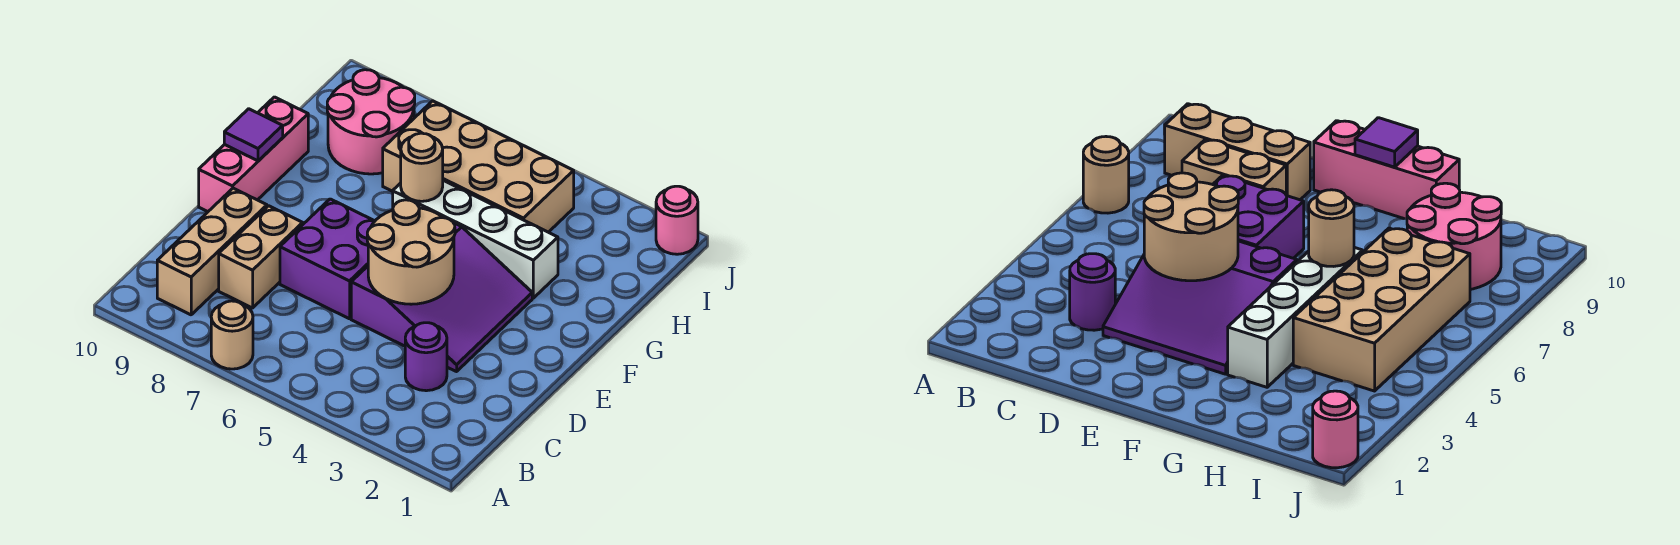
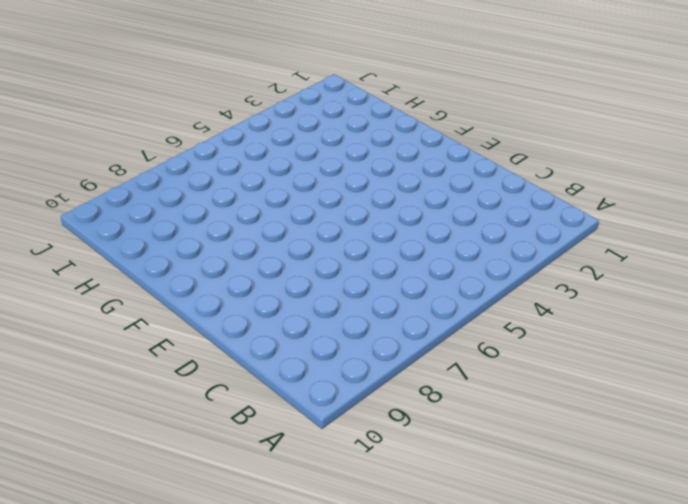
none -> tan round brick A7 level 1
none -> tan brick B9:D9 level 1
none -> purple round brick C3 level 1

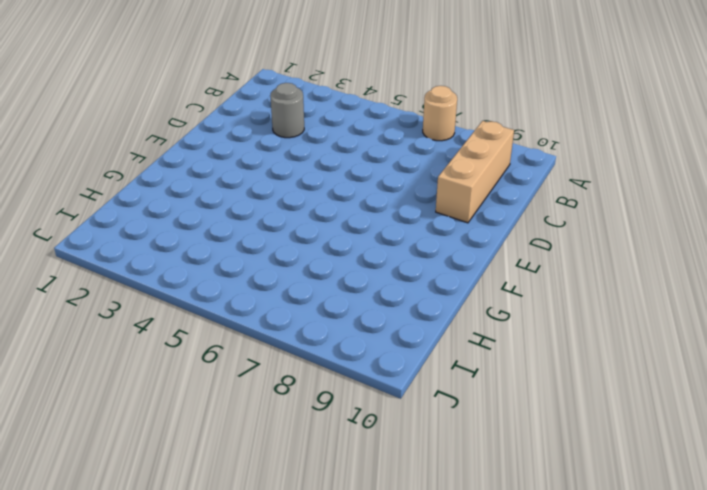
grey round brick C3 level 1 -> purple round brick C3 level 1
none -> tan brick C8:D8 level 1
none -> purple slope D3:F5 level 1 top 5
none -> purple brick D6:E7 level 1

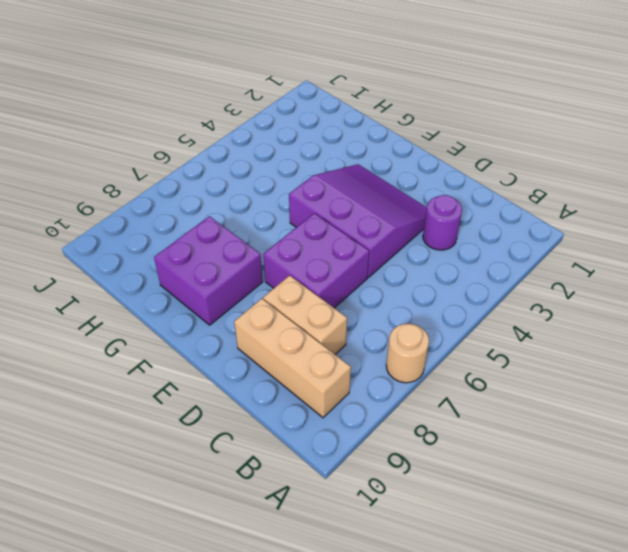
purple brick F8:G9 level 1 -> none
none -> pink brick E10:G10 level 1
none -> white brick G3:G6 level 1
none -> tan brick H4:I7 level 1

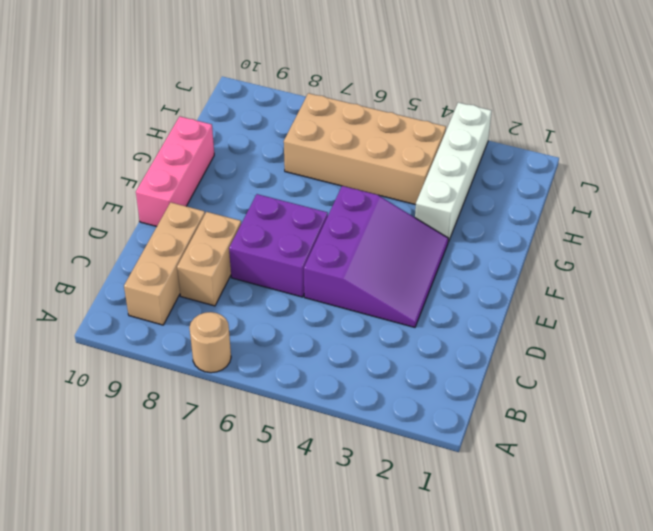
white brick G3:J3 level 1 -> white brick G3:G6 level 1
none -> purple round brick C3 level 1
none -> pink round brick H8:I9 level 1
none -> pink round brick J1 level 1

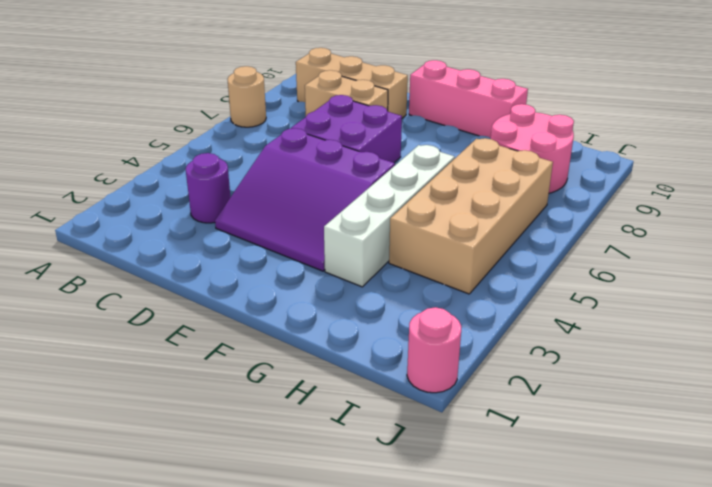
none -> tan round brick D4:E5 level 2
none -> purple tile F10 level 2
none -> tan round brick G6 level 2

